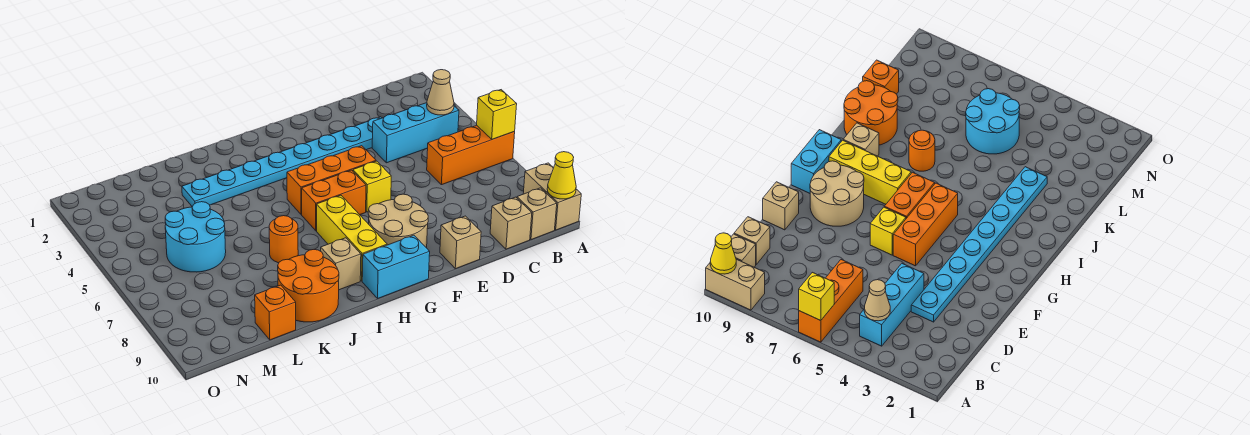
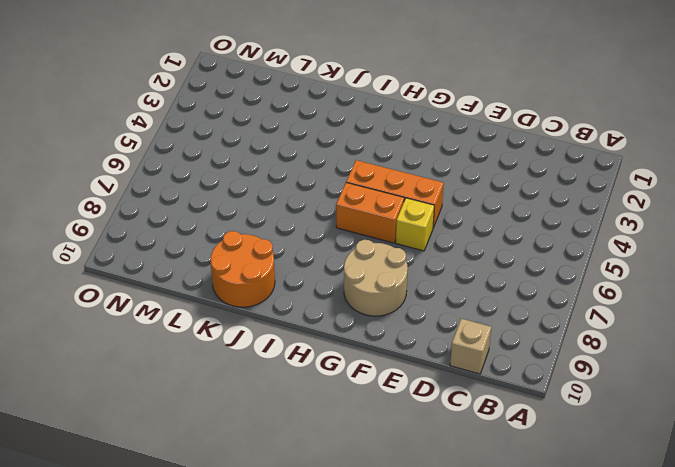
none -> orange brick A6:C6 level 1
none -> tan brick A9:A10 level 1
none -> cyan brick B4:D4 level 1

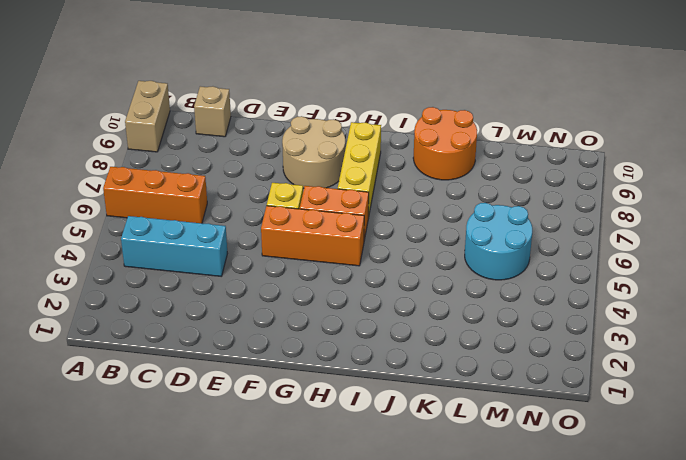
none -> tan brick B10 level 1
none -> cyan plate D3:K3 level 1
none -> tan brick E10 level 1

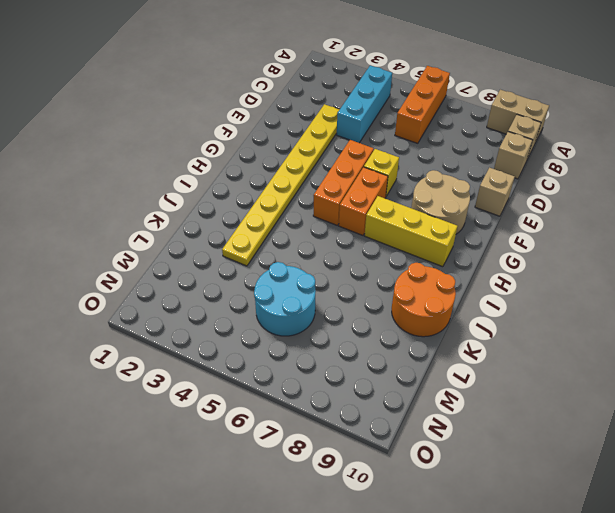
yellow plate D3:K3 level 1 -> cyan plate D3:K3 level 1
none -> cyan brick G10:H10 level 1
none -> tan brick I9 level 1
none -> orange round brick J7 level 1

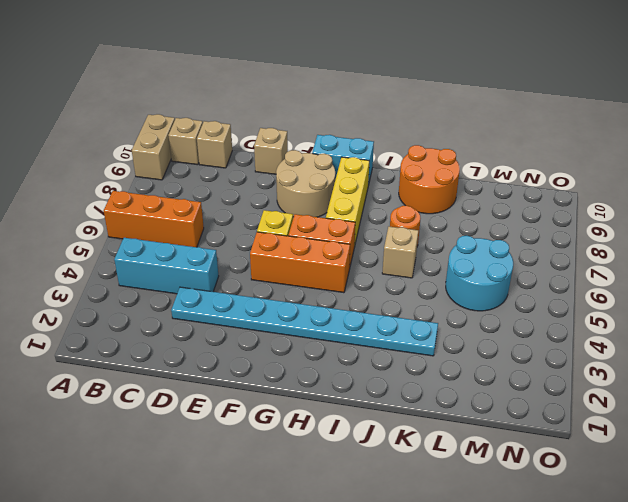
tan brick J6 level 1 -> tan brick I9 level 1
none -> orange brick L10 level 1
none -> yellow brick A6 level 2
none -> yellow cone A10 level 2

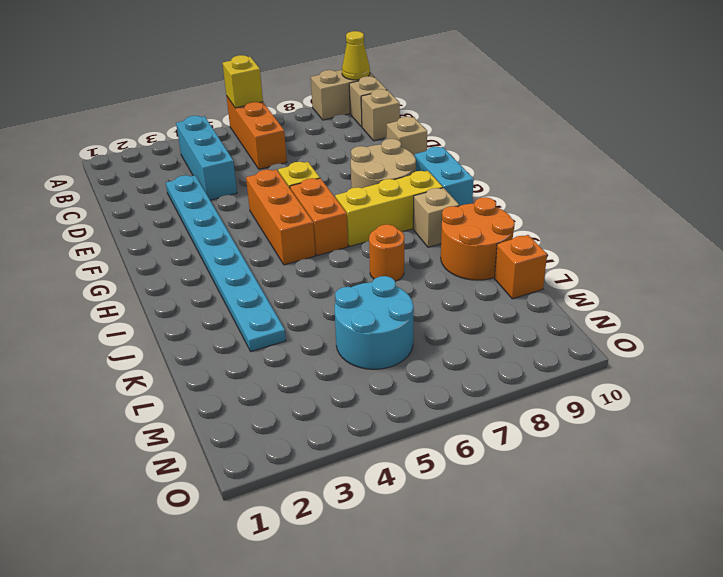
none -> tan cone B4 level 2

